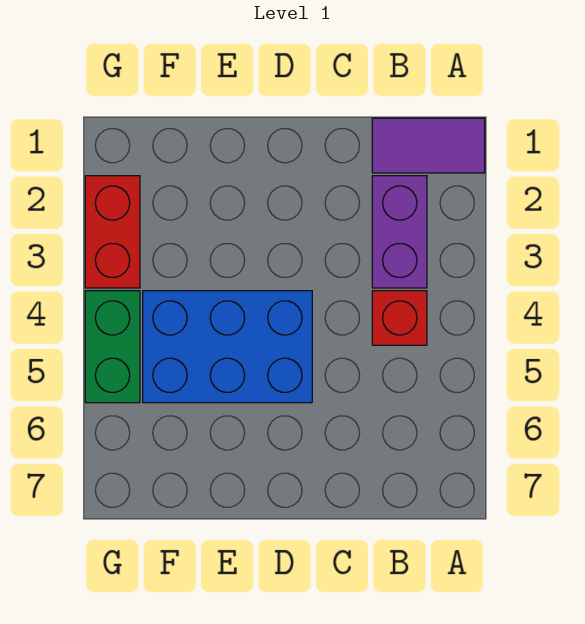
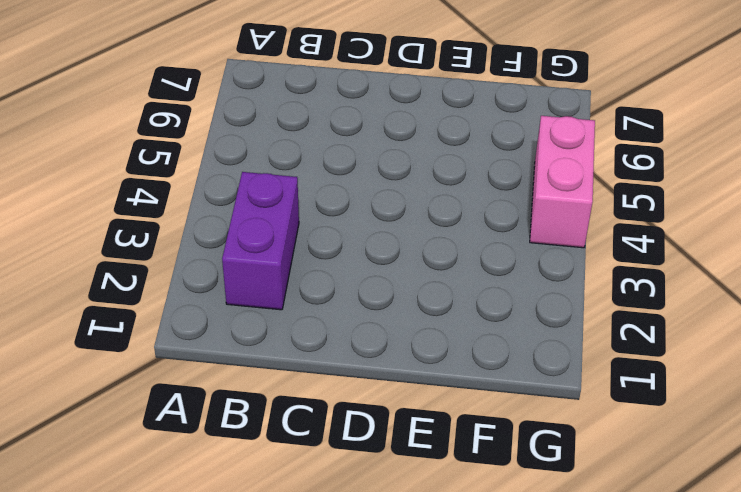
pink brick G4:G5 level 1 -> green brick G4:G5 level 1
none -> purple tile A1:B1 level 1
none -> red brick B4 level 1

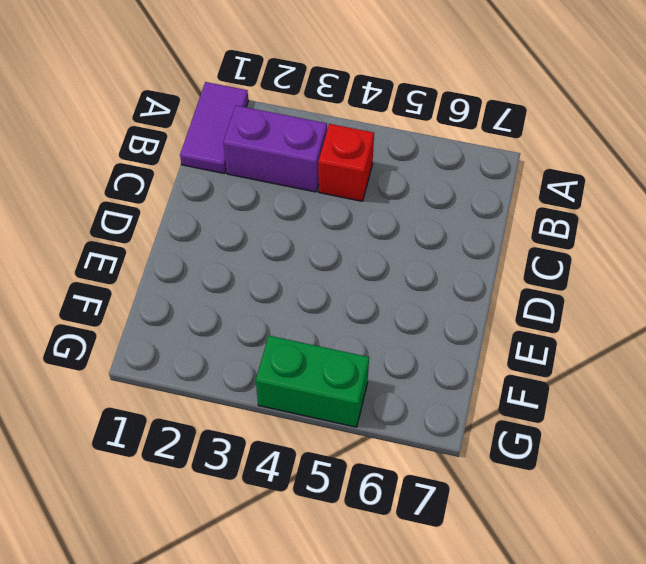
none -> blue brick D4:F5 level 1
none -> red brick G2:G3 level 1

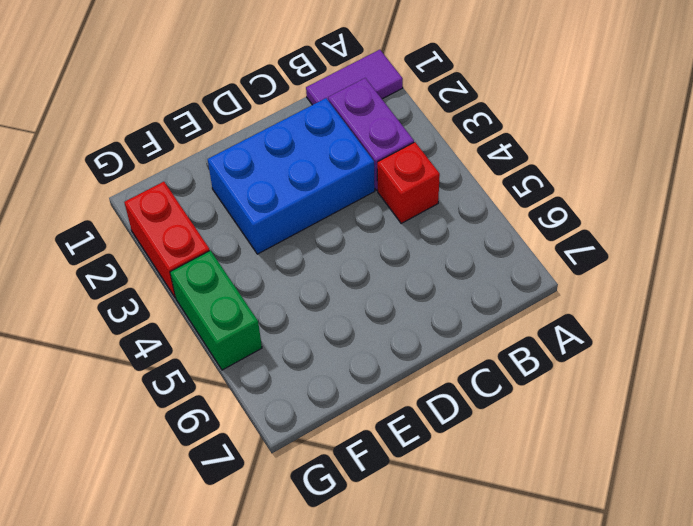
blue brick C2:E3 level 1 -> blue brick D4:F5 level 1

